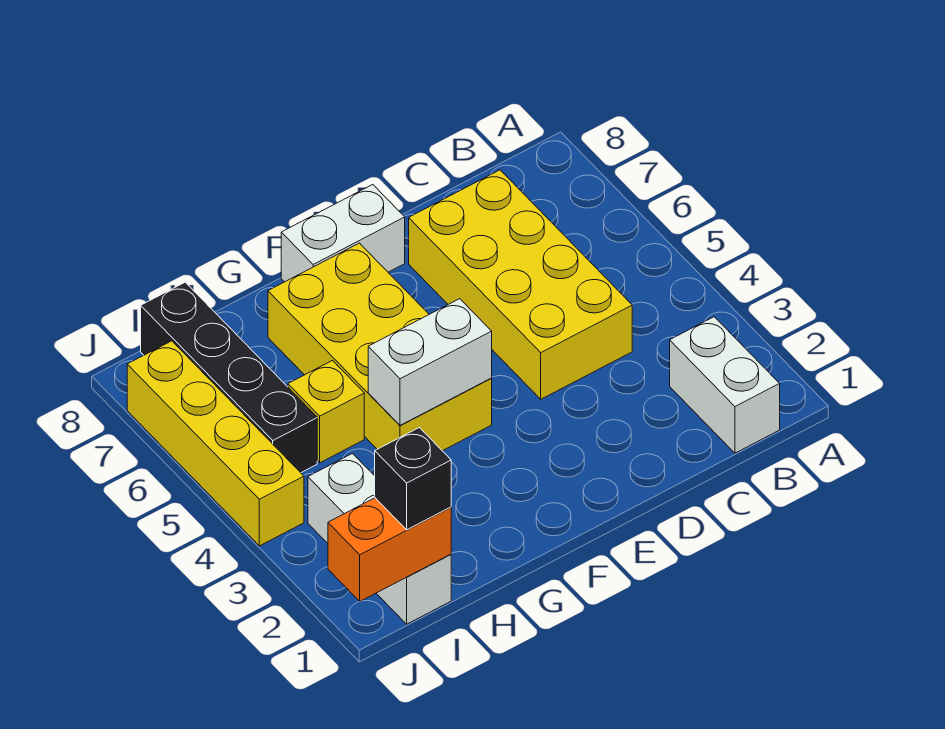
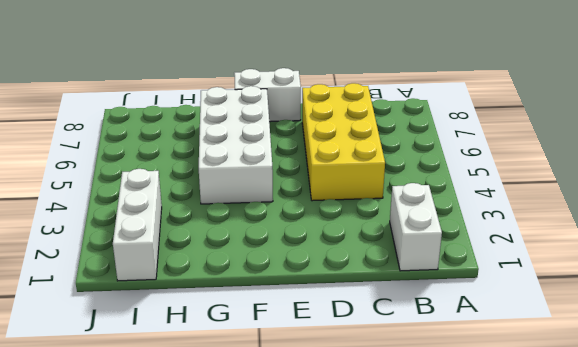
white brick F4:G7 level 1 -> yellow brick F4:G7 level 1
none -> yellow brick H5 level 1
none -> black brick I5:I8 level 1

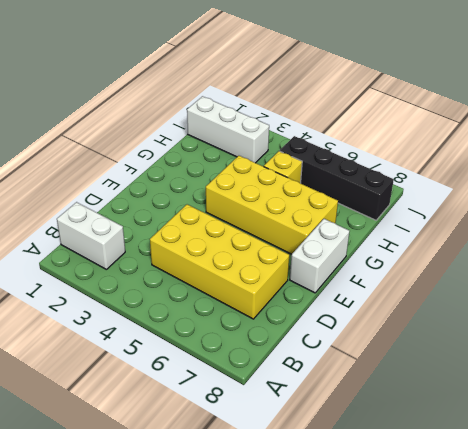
none -> yellow brick J4:J7 level 1
none -> white brick F4:G4 level 2

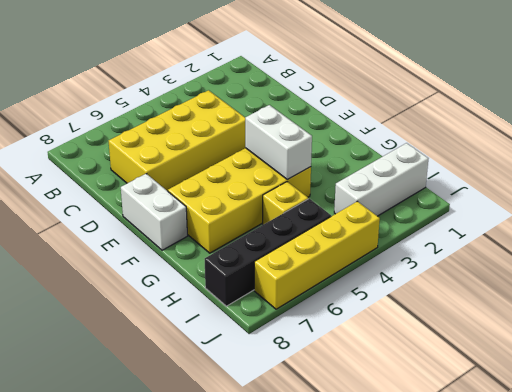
none -> white brick B1:B2 level 1
none -> orange brick I1:J1 level 2

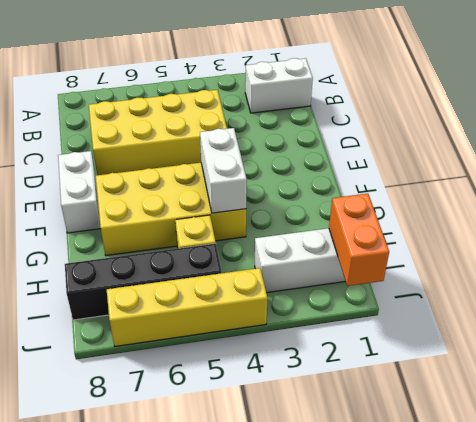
none -> black brick I1 level 3

